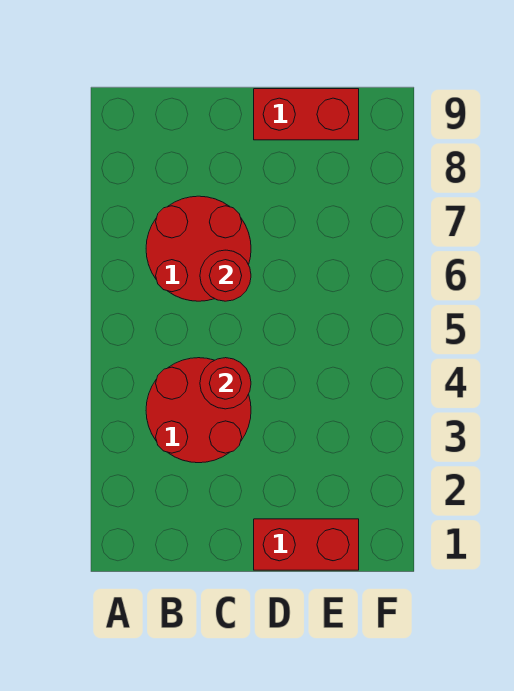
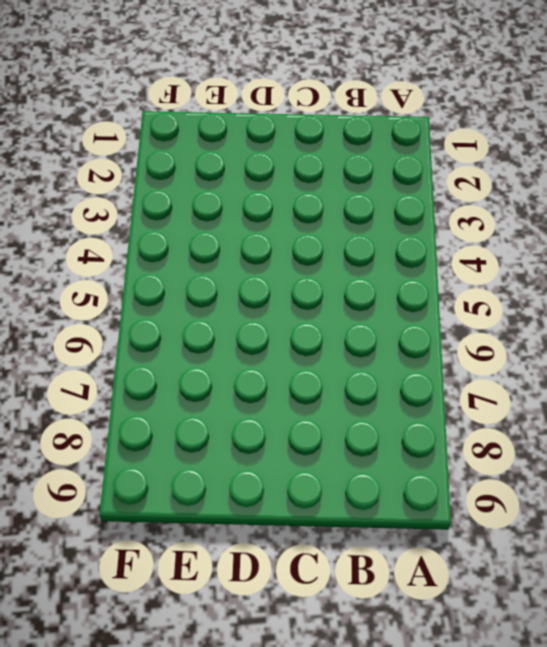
none -> red round brick B3:C4 level 1
none -> red round brick B6:C7 level 1

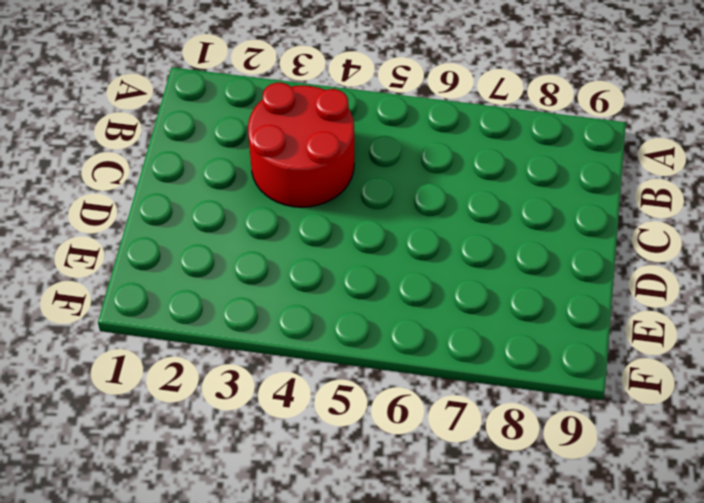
none -> red round brick B6:C7 level 1
none -> red brick D1:E1 level 1

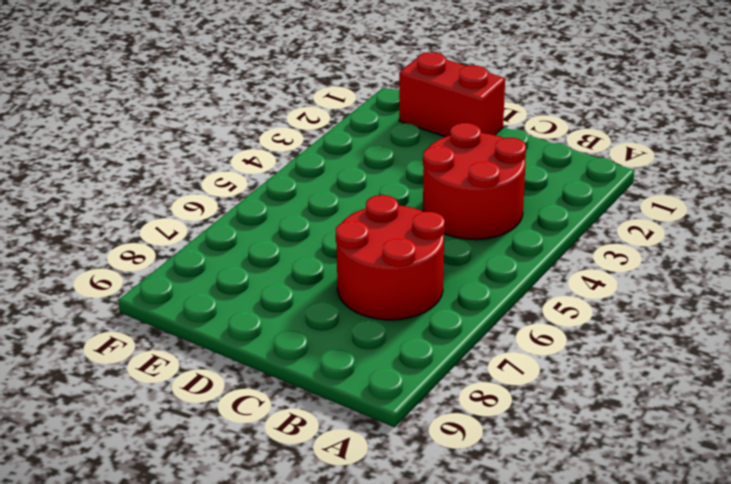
none -> red brick D9:E9 level 1
none -> red round brick C4 level 2

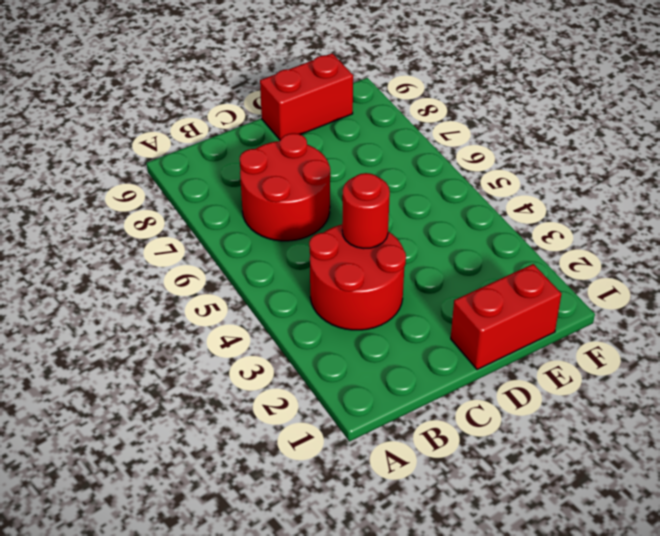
none -> red round brick C6 level 2

